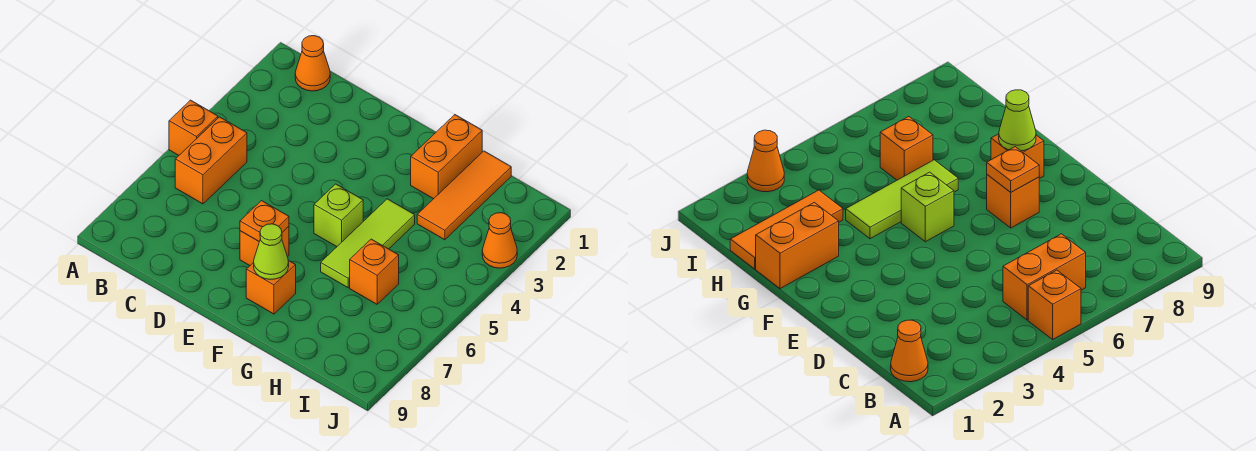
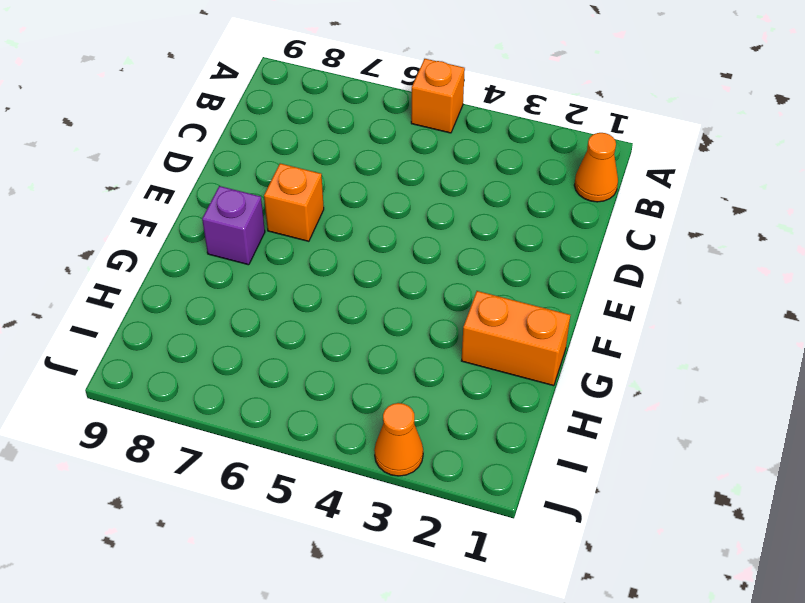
purple brick F8 level 1 -> orange brick F8 level 1
none -> orange brick B5:B6 level 1
none -> lime brick F5 level 1
none -> lime tile G4:G6 level 1

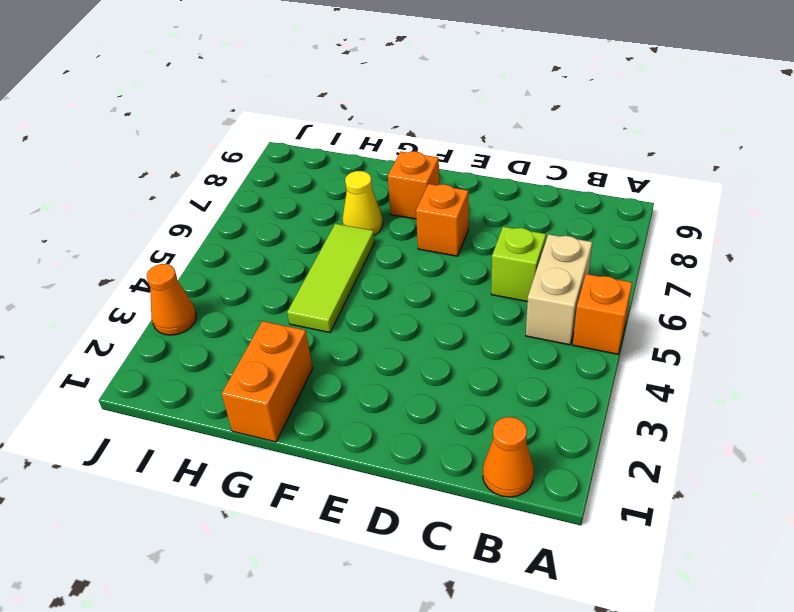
tan brick B5:B6 level 1 -> orange brick B5:B6 level 1
lime brick C6 level 1 -> lime brick F5 level 1
yellow cone G7 level 1 -> none
none -> orange tile H1:H3 level 1
none -> orange brick H6 level 1
none -> orange plate E7 level 2

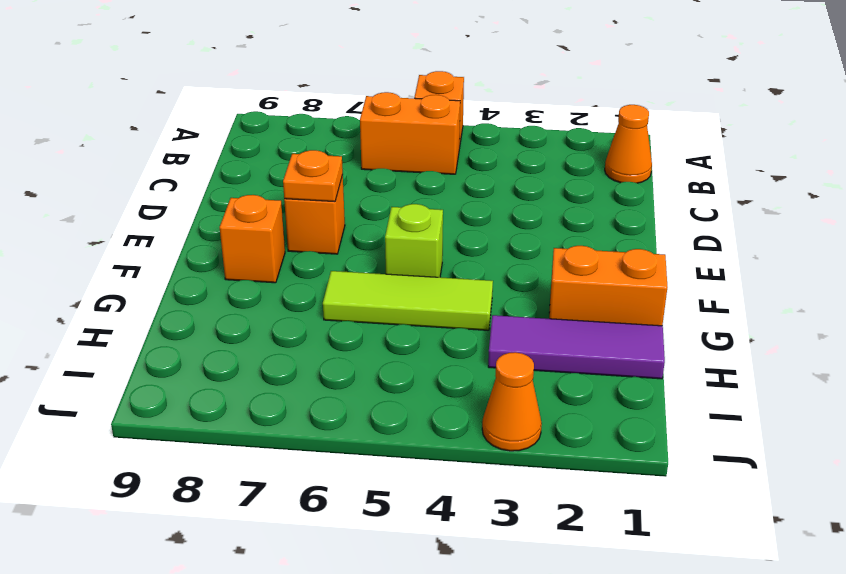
purple tile H1:H3 level 1 -> orange tile H1:H3 level 1
none -> orange brick H6 level 1
none -> lime cone F8 level 2

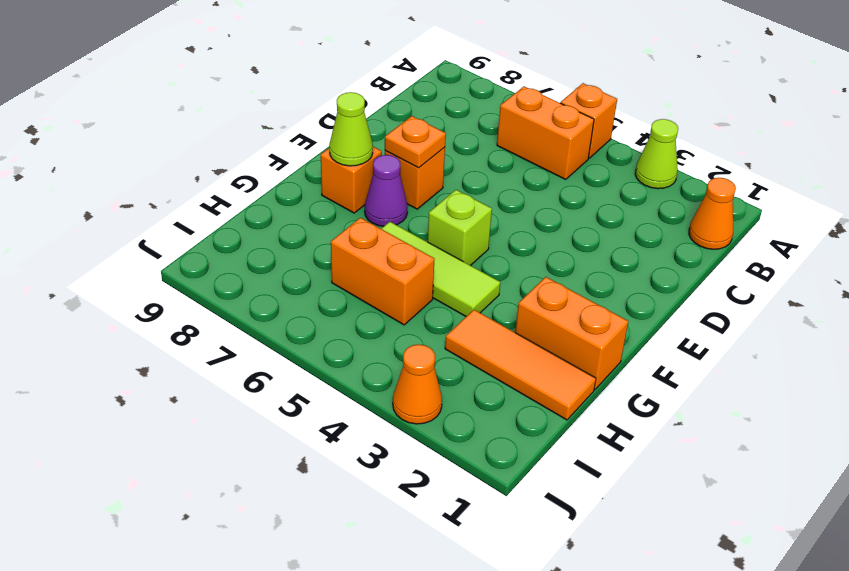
lime cone A3 level 1 -> none
purple cone F7 level 1 -> none
orange brick H5:H6 level 1 -> orange brick H6 level 1

